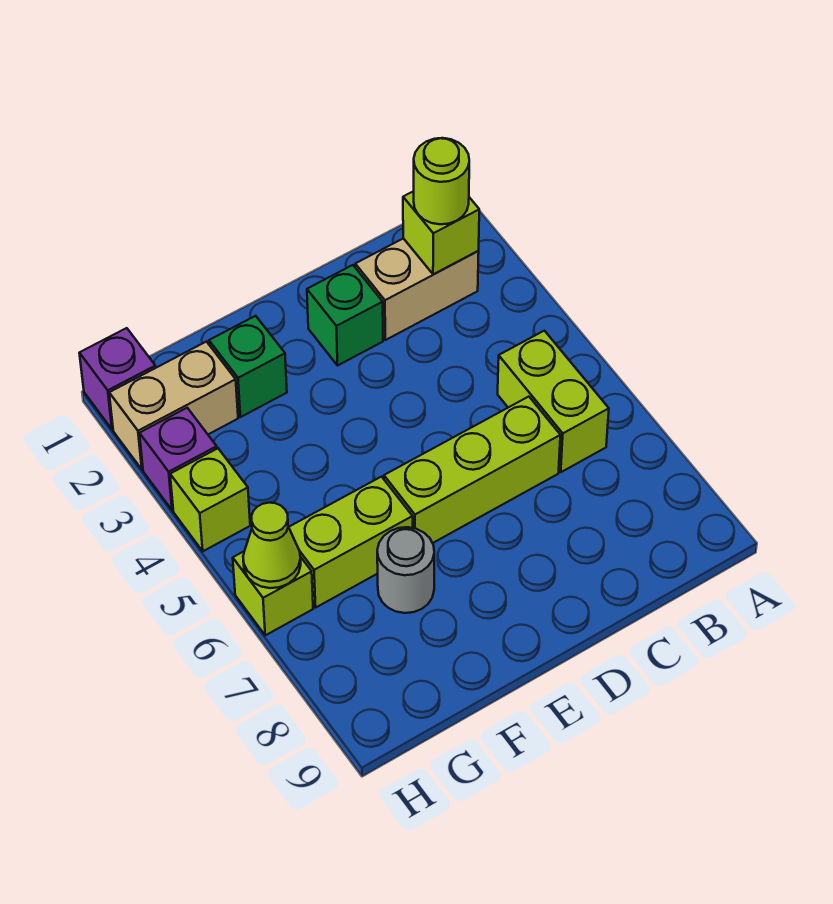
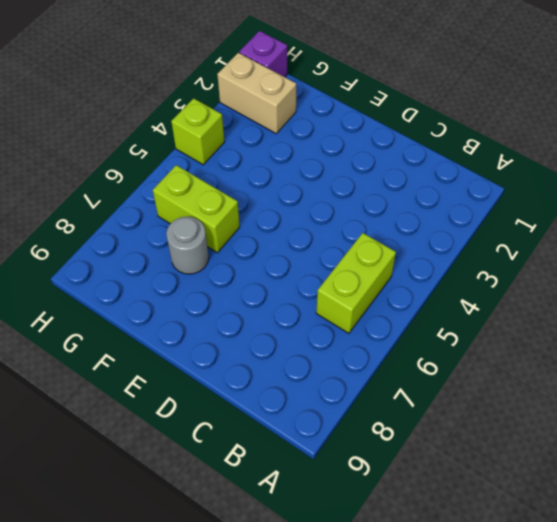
none -> tan brick B2:C2 level 1
none -> lime brick C6:E6 level 1
none -> green brick D2 level 1

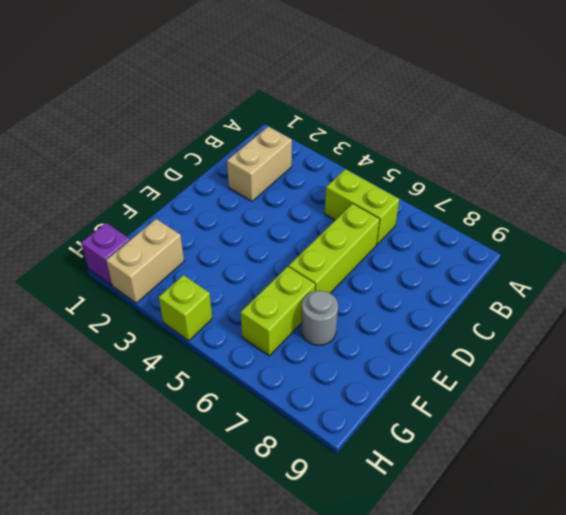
none -> green brick D2 level 1
none -> green brick F2 level 1
none -> purple brick H3 level 1

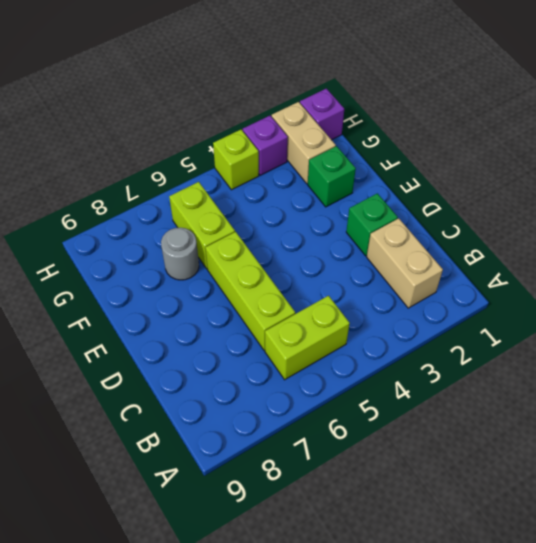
none -> lime brick H6 level 1
none -> lime brick B2 level 2
none -> lime cone H6 level 2

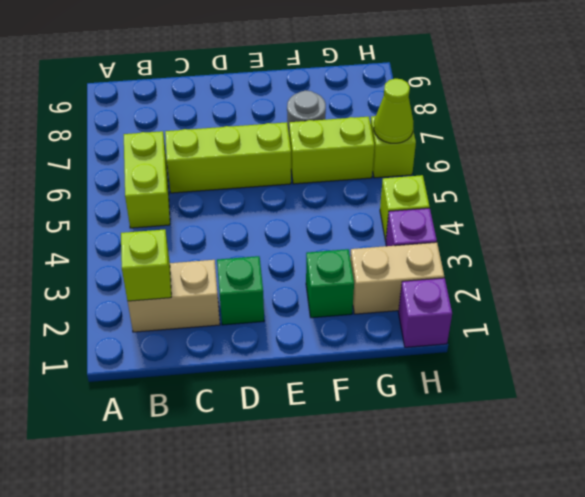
none -> lime round brick B2 level 3

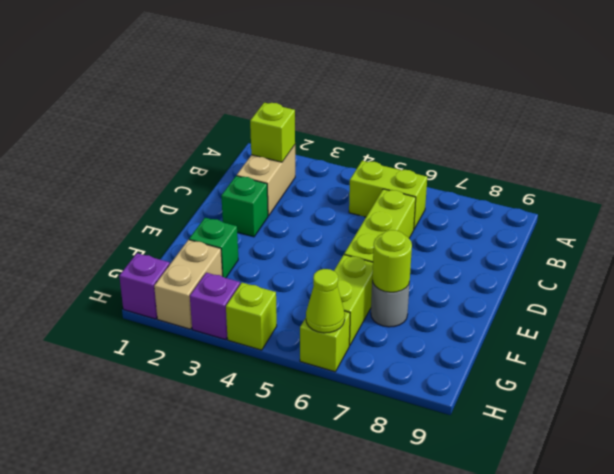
lime round brick F7 level 2 -> lime round brick B2 level 3

